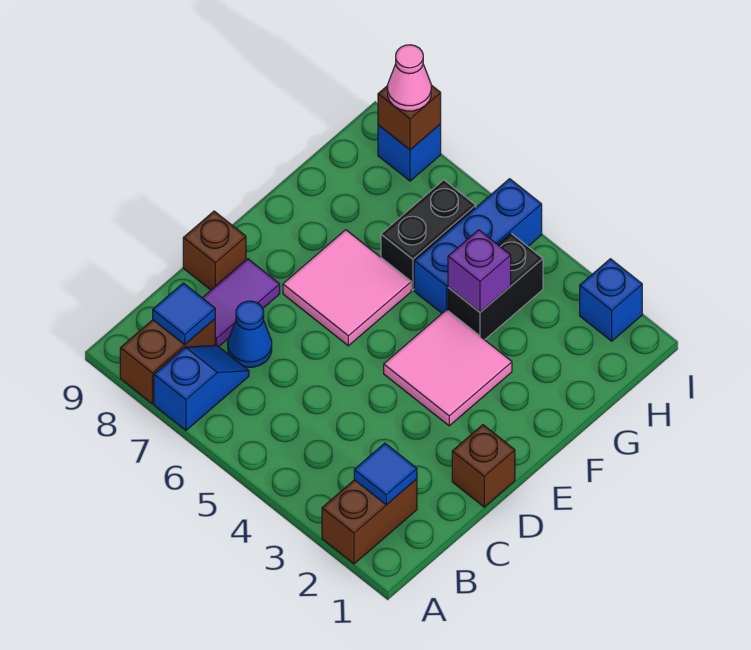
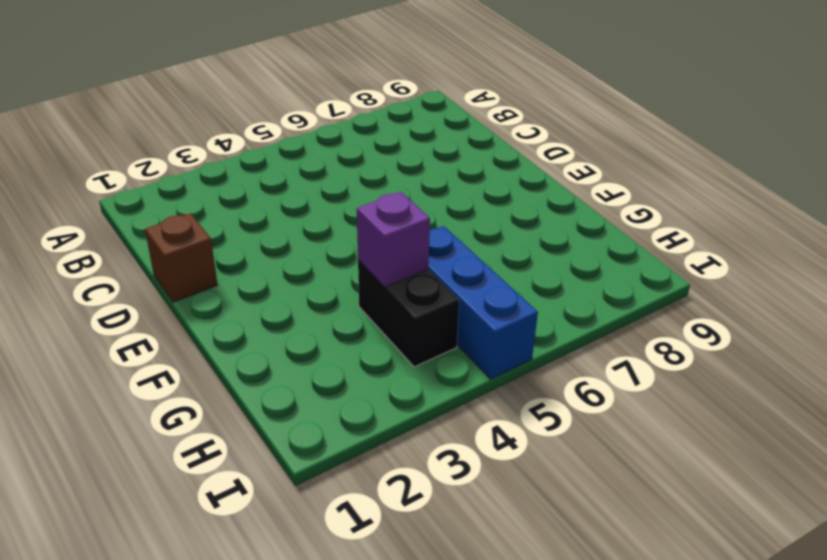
none -> brown brick A2:B2 level 1
none -> blue slope A7:B7 level 1 top A
none -> brown brick A8:B8 level 1

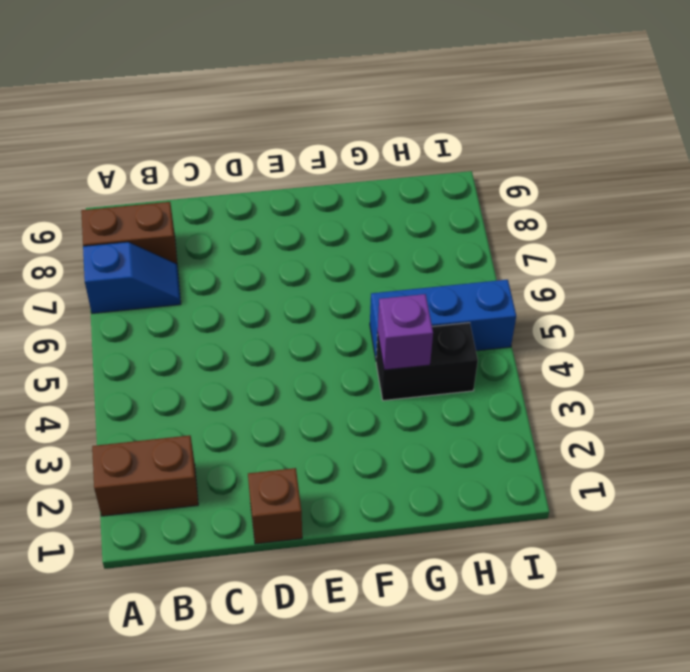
none -> blue cone C7 level 1
none -> purple tile C8:D8 level 1
none -> brown brick D9 level 1

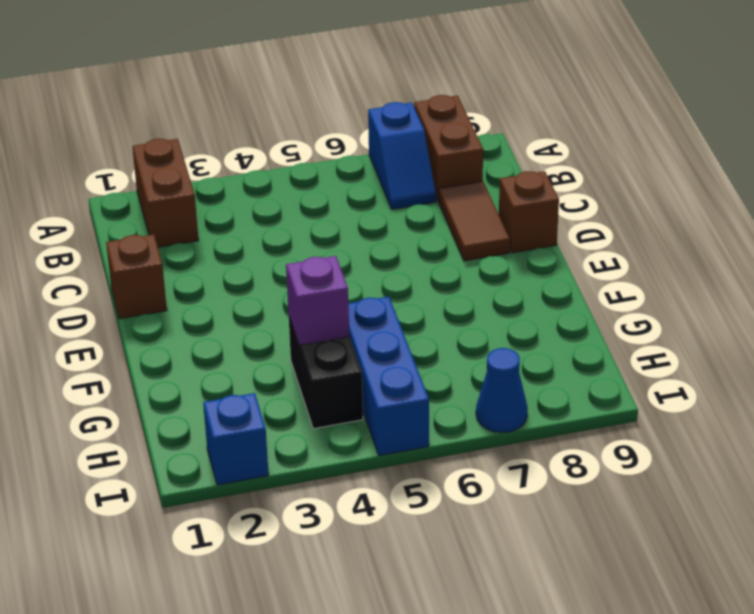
brown tile C8:D8 level 1 -> purple tile C8:D8 level 1
blue cone I7 level 1 -> blue cone C7 level 1
none -> pink tile E3:F4 level 1
none -> pink tile E6:F7 level 1
none -> black brick G6:H6 level 1

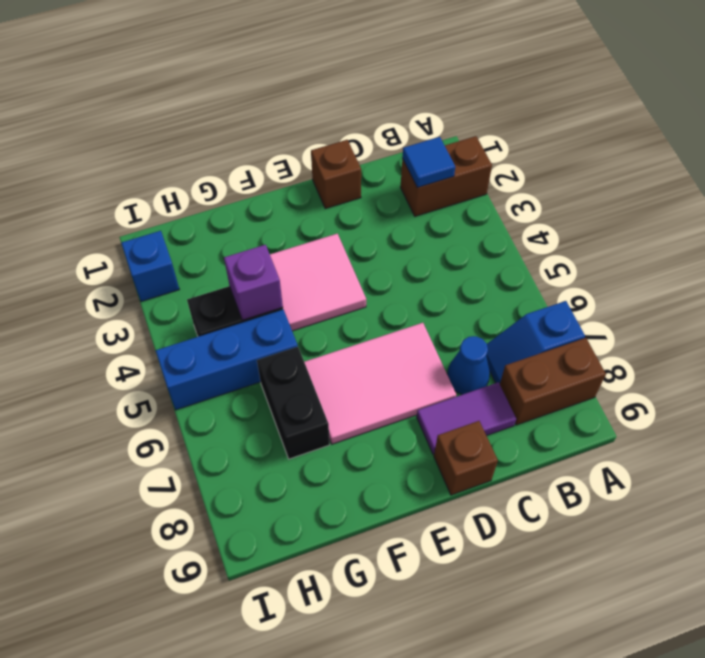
pink tile D6:F7 level 1 -> pink tile E6:F7 level 1
black brick G6:G7 level 1 -> black brick G6:H6 level 1
none -> blue brick I8 level 1
none -> blue tile B8 level 2
none -> brown brick I8 level 2

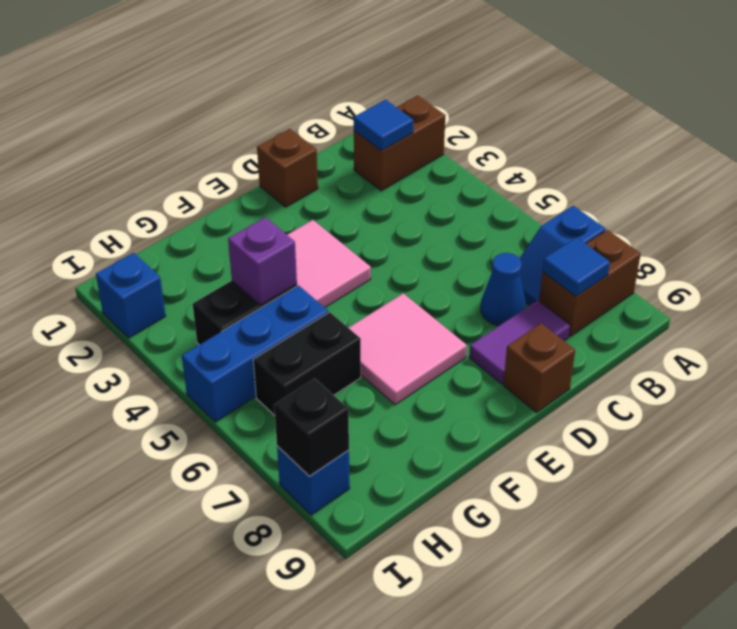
black brick I8 level 2 -> brown brick I8 level 2
none -> pink cone I8 level 3

